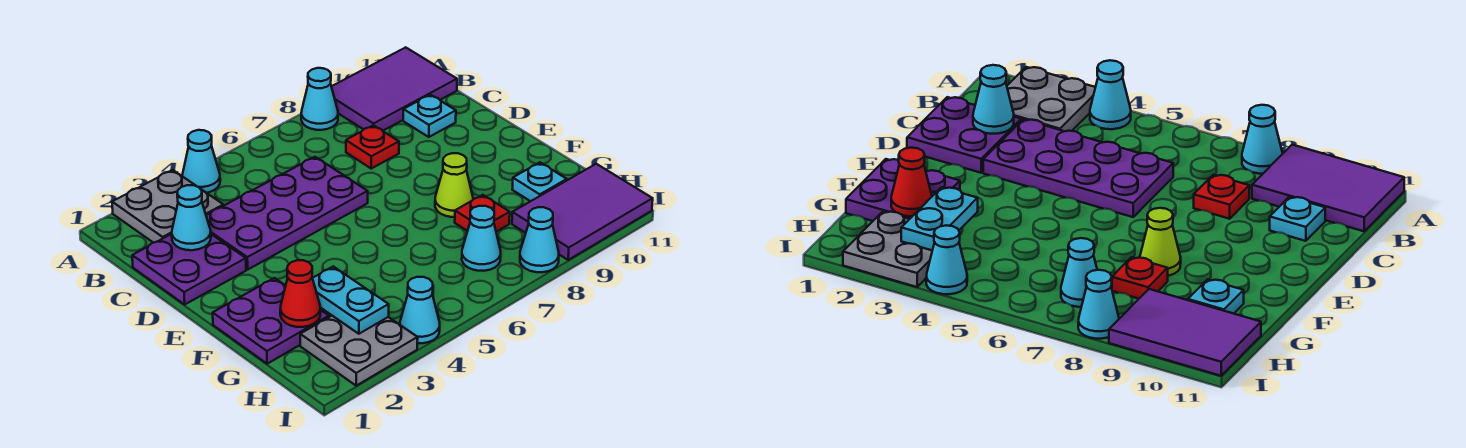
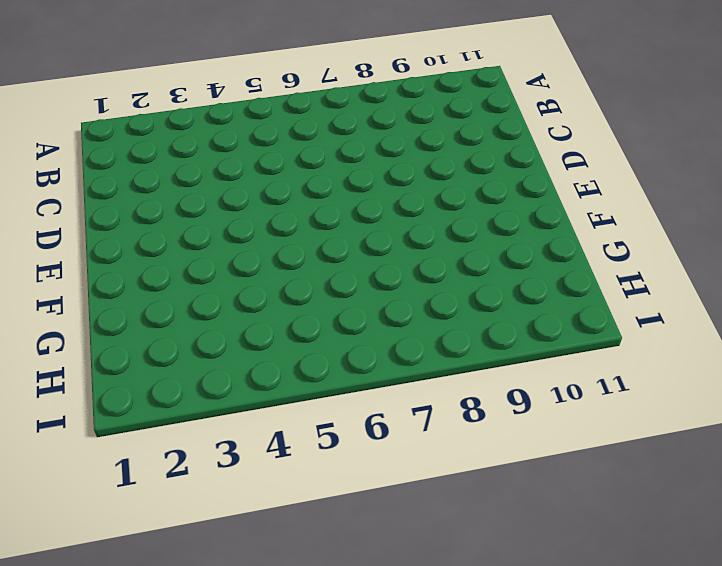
none -> grey plate A2:B3 level 1
none -> cyan cone A4 level 1
none -> cyan cone A8 level 1

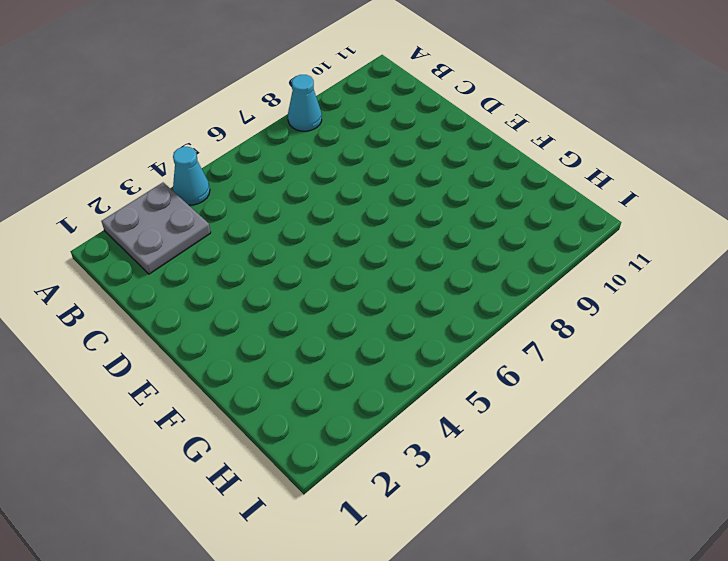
none -> purple tile A9:B11 level 1
none -> purple plate C1:D2 level 1
none -> purple plate C3:D6 level 1

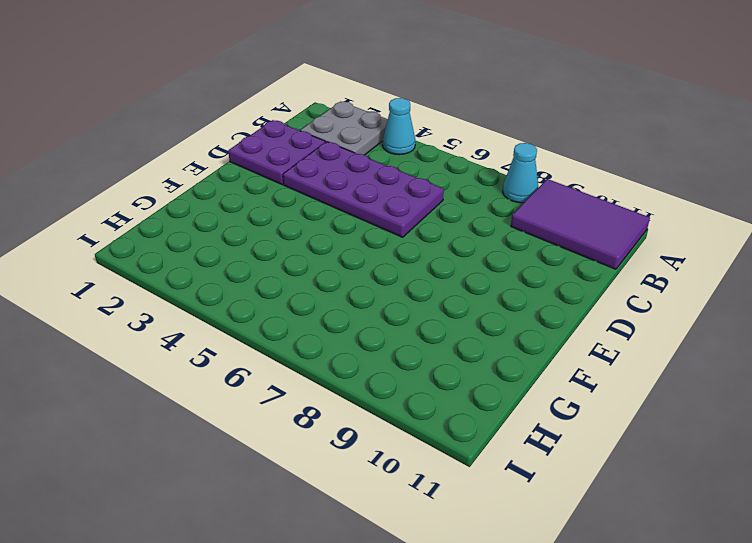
none -> red plate C8 level 1
none -> cyan plate C10 level 1
none -> purple plate F1:G2 level 1

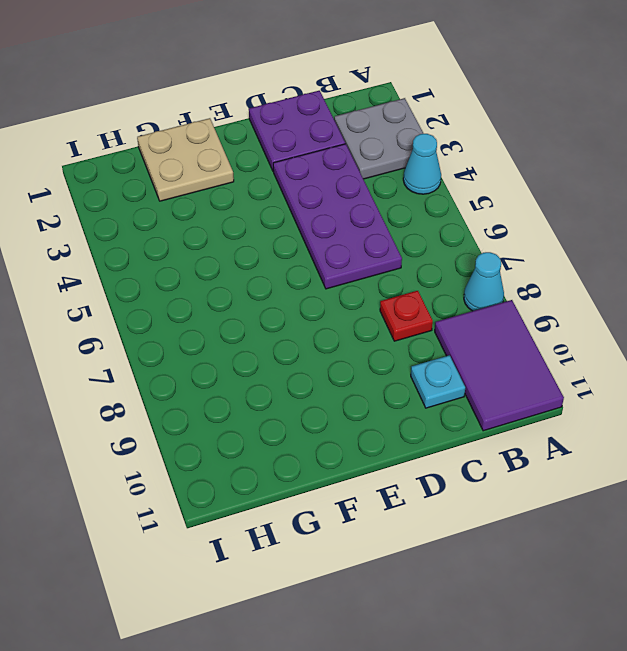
tan plate F1:G2 level 1 -> purple plate F1:G2 level 1
none -> lime cone F8 level 1
none -> red plate G8 level 1
none -> cyan plate G10 level 1

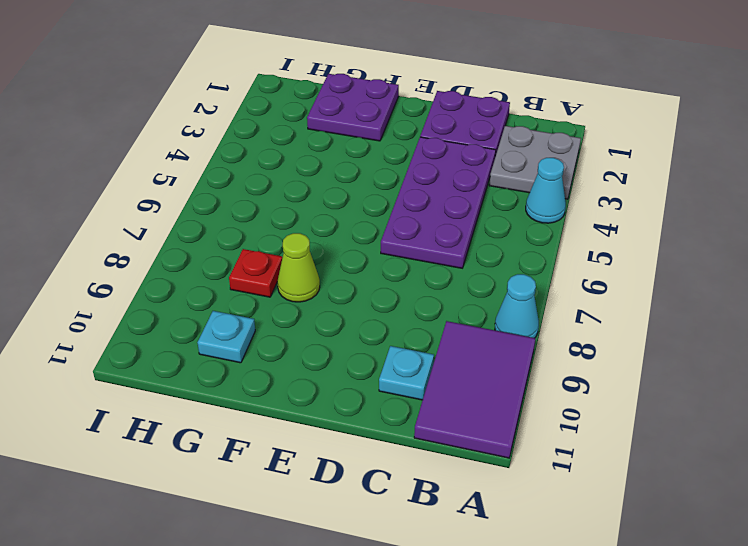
none -> red plate C8 level 1
none -> grey plate H2:I3 level 1
none -> cyan cone H7 level 1

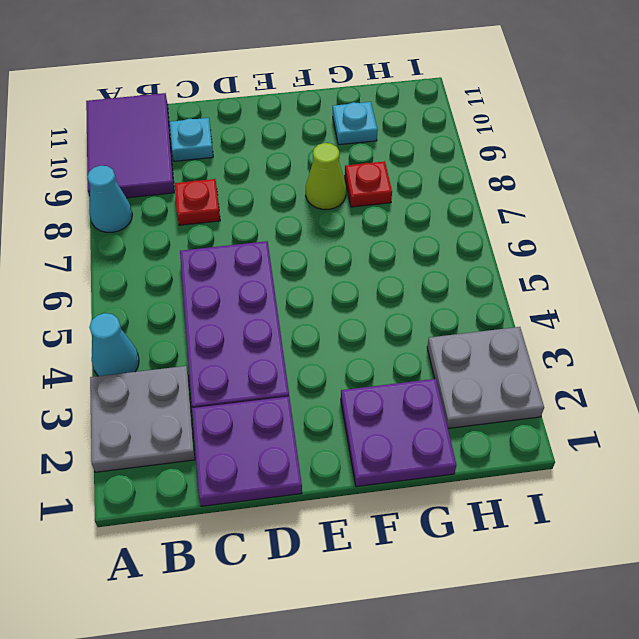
none -> cyan cone H7 level 1
none -> purple tile H9:I11 level 1
none -> cyan cone I4 level 1

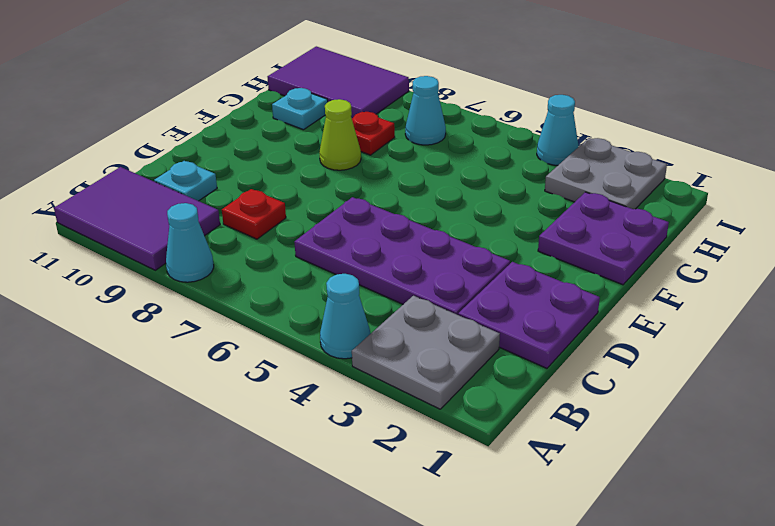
none -> cyan cone I8 level 1
none -> cyan cone C2 level 2
none -> red cone G2 level 2

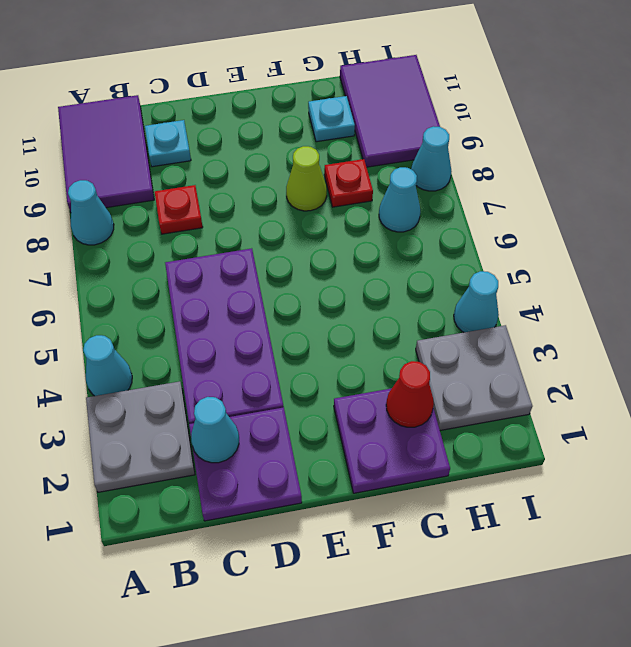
none -> cyan plate G3:H3 level 2

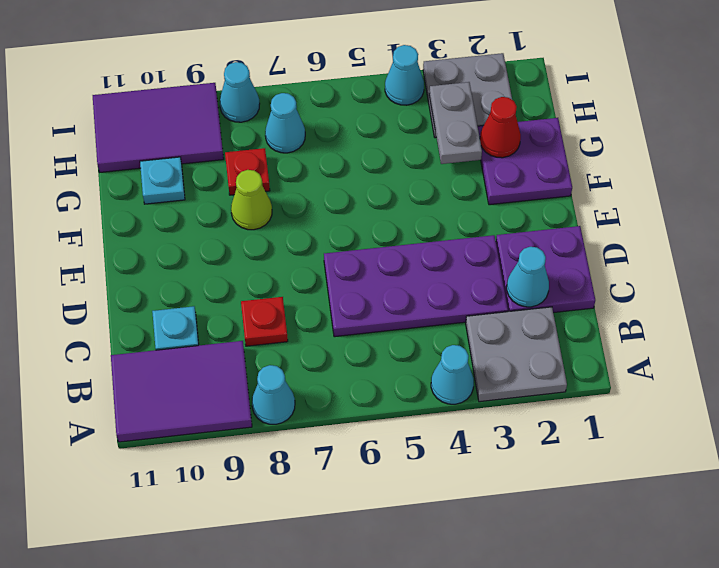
grey plate G3:H3 level 2 -> cyan plate G3:H3 level 2

